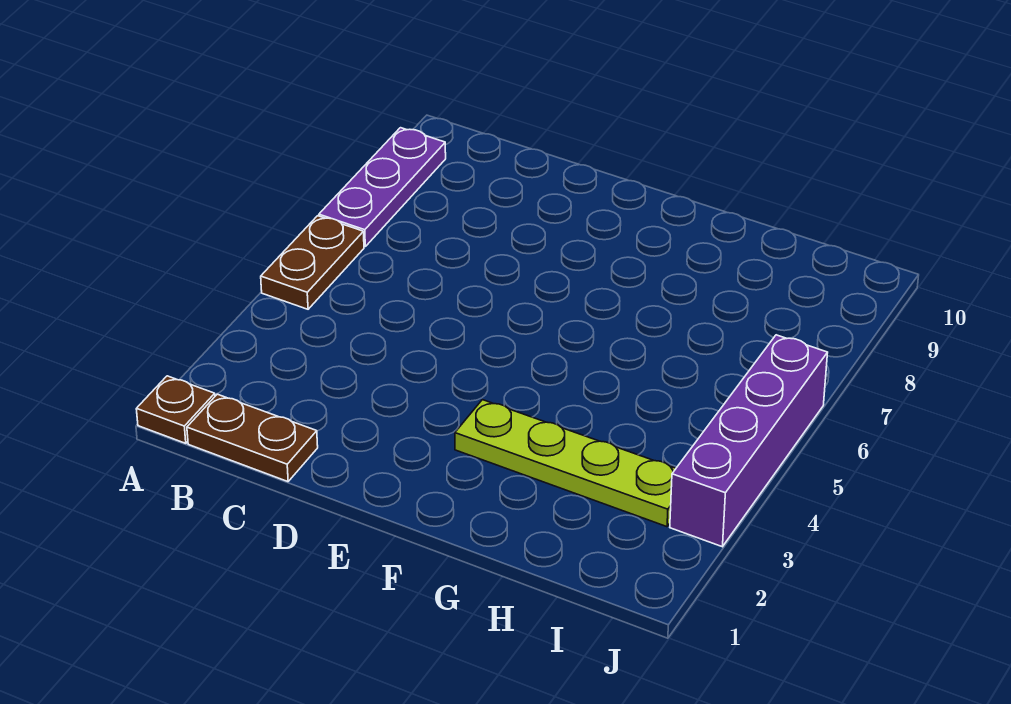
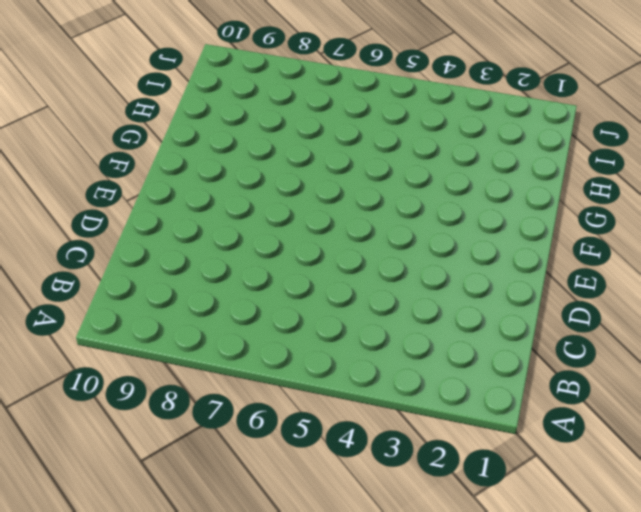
none -> brown plate A1 level 1
none -> brown plate A5:A6 level 1

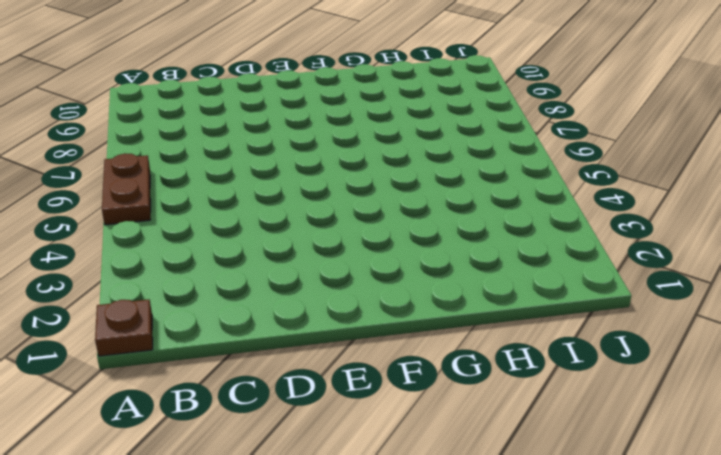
none -> purple plate A7:A9 level 1
none -> brown plate B1:C1 level 1

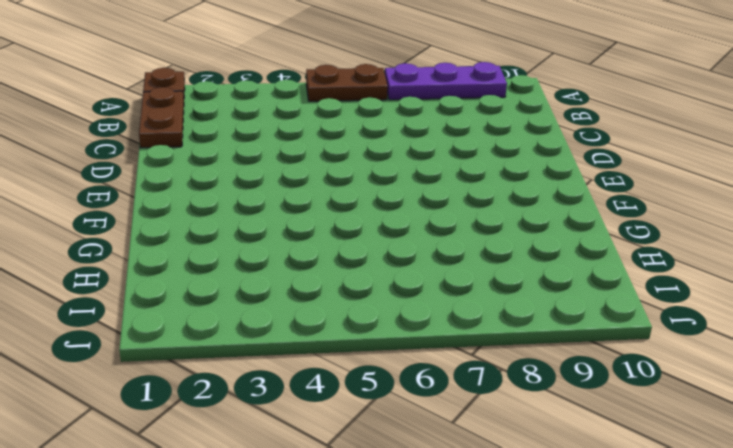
none -> lime plate F3:I3 level 1
none -> purple brick J3:J6 level 1

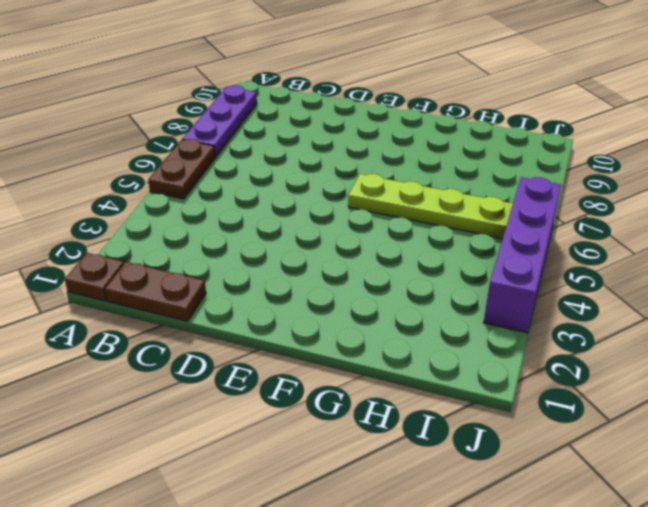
lime plate F6:I6 level 1 -> lime plate F3:I3 level 1

